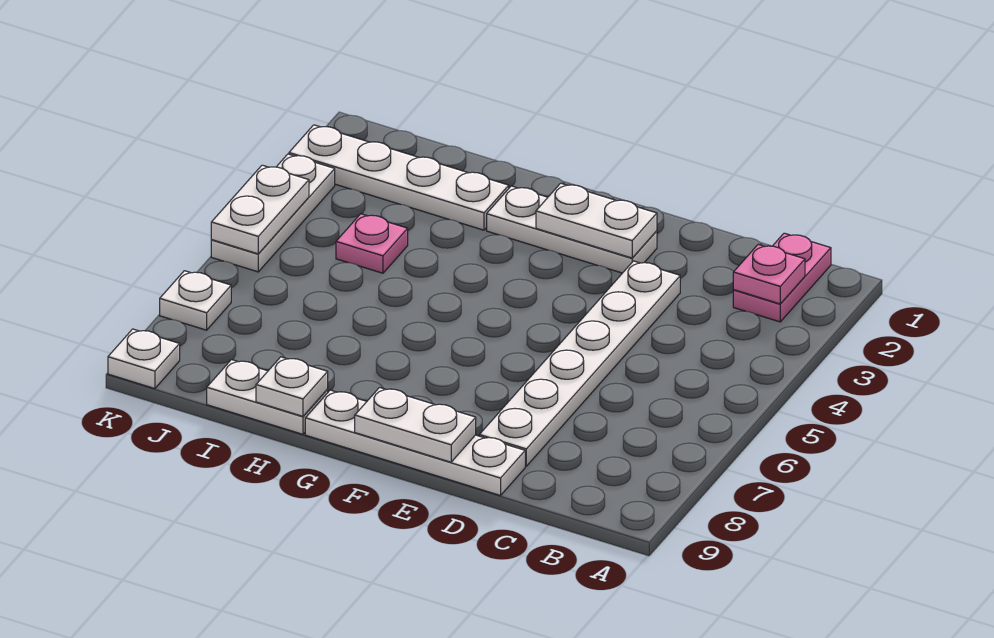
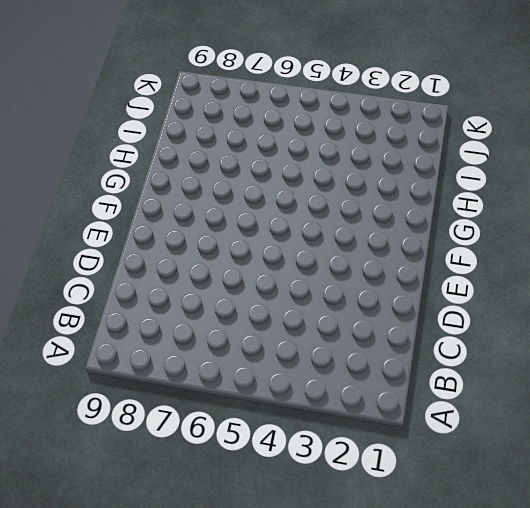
none -> pink plate B1:B2 level 1
none -> white plate D3:D8 level 1
none -> white plate D9:G9 level 1

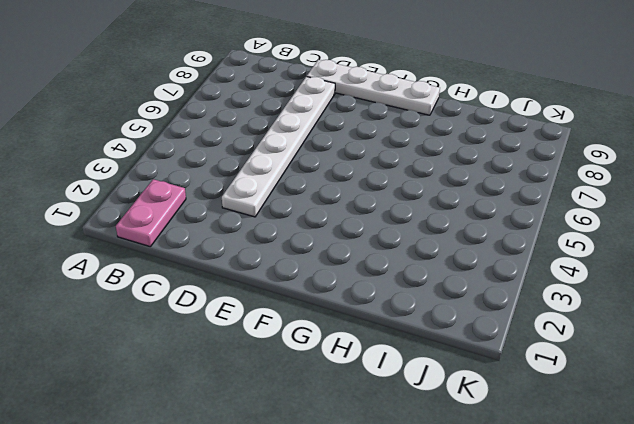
none -> white plate E2:G2 level 1
none -> white plate H2:K2 level 1
none -> white plate H9:I9 level 1

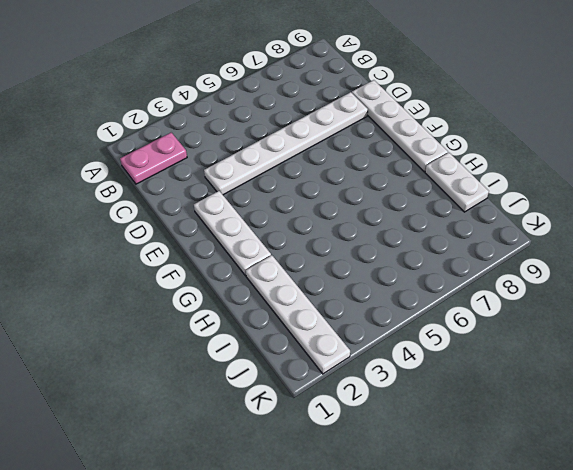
none -> pink plate I4 level 1
none -> white plate K3:K5 level 1
none -> white plate K7 level 1

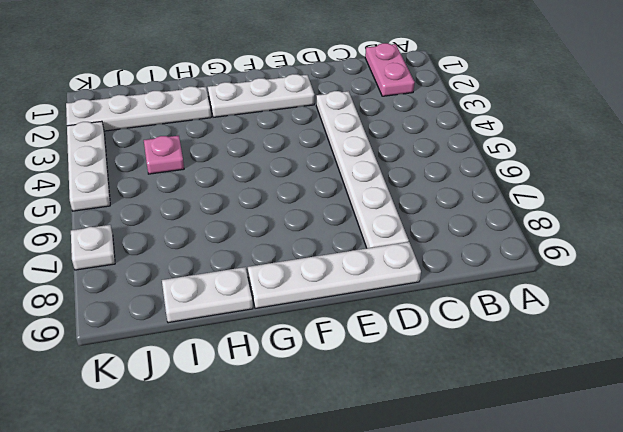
none -> white plate K9 level 1
none -> pink plate B2 level 2
none -> white plate E2:F2 level 2

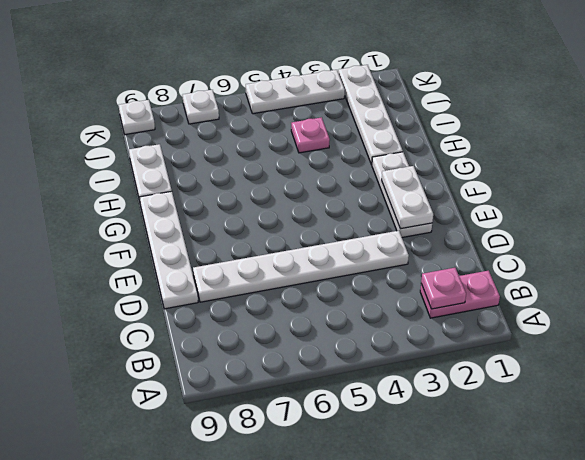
none -> white plate E9:F9 level 2
none -> white plate H9 level 2
none -> white plate K4:K5 level 2

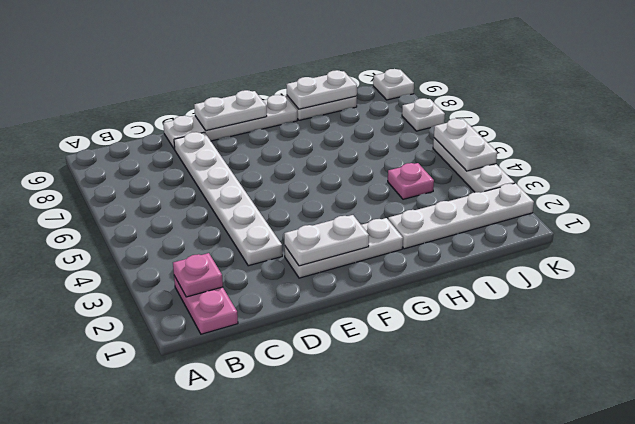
white plate H9:I9 level 2 -> white plate H9 level 2

